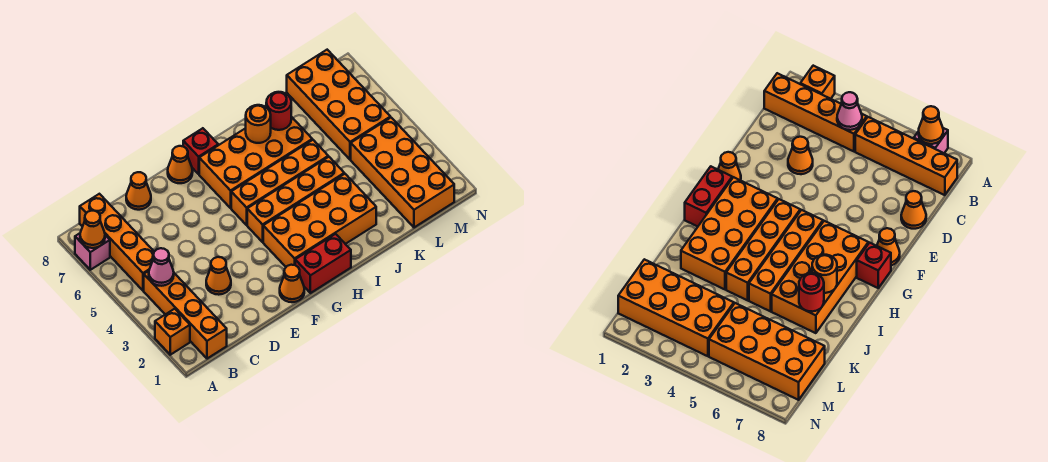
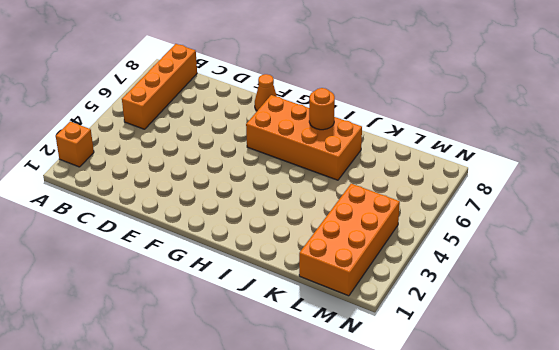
none -> pink brick A7 level 1
none -> orange brick B1:B4 level 1
none -> orange cone D3 level 1

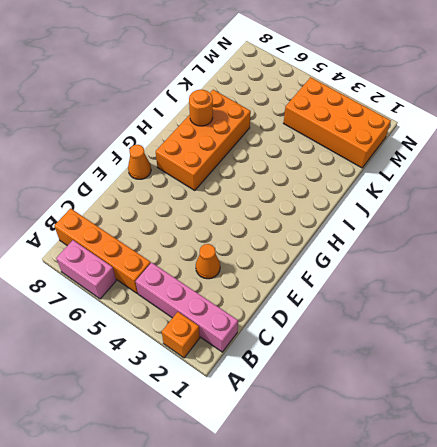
pink brick A6:A7 level 1 -> pink brick A7 level 1
pink brick B1:B4 level 1 -> orange brick B1:B4 level 1
none -> orange cone D8 level 1
none -> orange cone F1 level 1
none -> red brick G1:H1 level 1

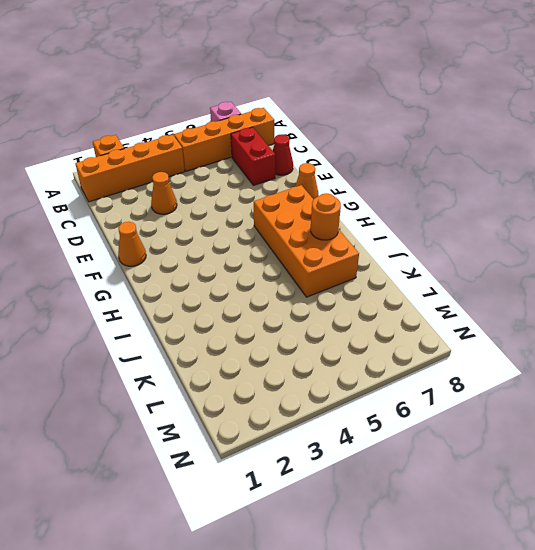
red brick C7:D7 level 1 -> red brick G1:H1 level 1
red cone D8 level 1 -> orange cone D8 level 1
none -> orange brick G2:J3 level 1
none -> orange brick G4:J4 level 1
none -> orange brick G5:J5 level 1

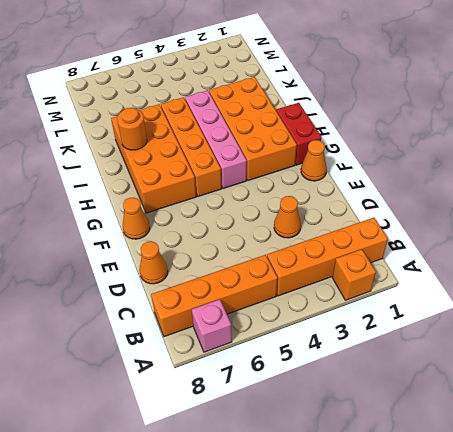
pink brick G4:J4 level 1 -> orange brick G4:J4 level 1
none -> red brick G8 level 1
none -> orange brick L1:M4 level 1
none -> orange brick L5:M8 level 1

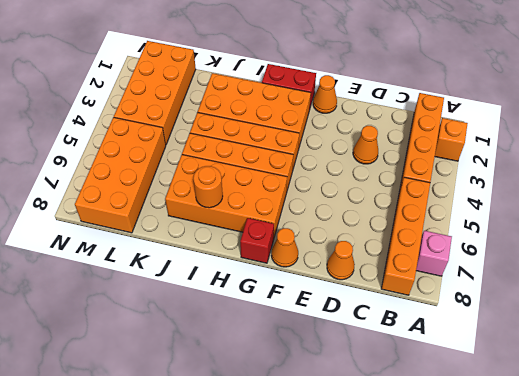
none -> orange cone A7 level 2
none -> pink cone B4 level 2
none -> red round brick J7 level 2

